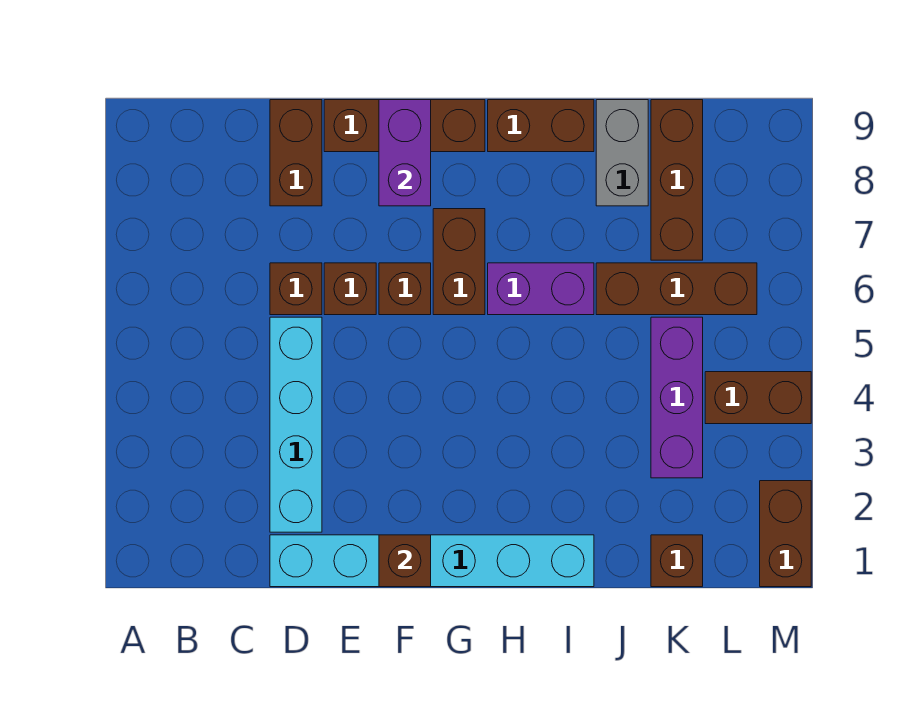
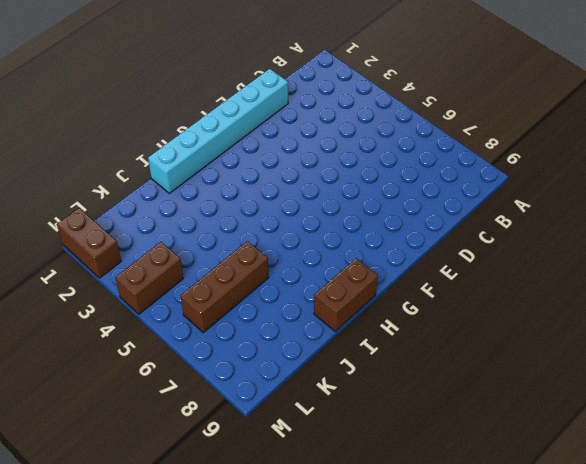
none -> cyan brick D2:D5 level 1
none -> brown brick D6 level 1
none -> brown brick D8:D9 level 1

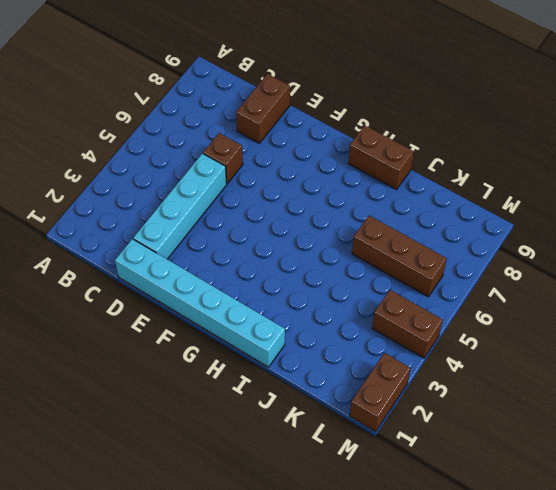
none -> brown brick E6 level 1
none -> brown brick E9:G9 level 1
none -> brown brick F6 level 1

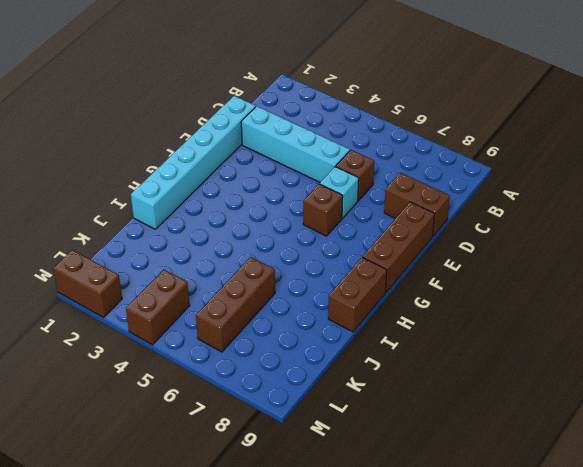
cyan brick E6 level 1 -> brown brick E6 level 1
none -> brown brick G6:G7 level 1
none -> purple brick H6:I6 level 1
none -> grey brick J8:J9 level 1

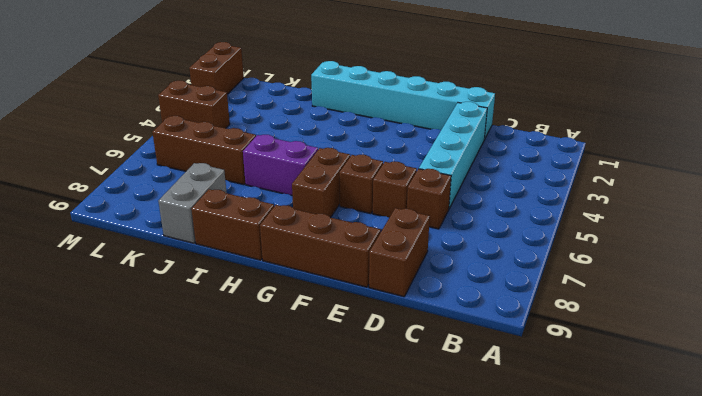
none -> brown brick K1 level 1
none -> purple brick K3:K5 level 1
none -> brown brick K7:K9 level 1

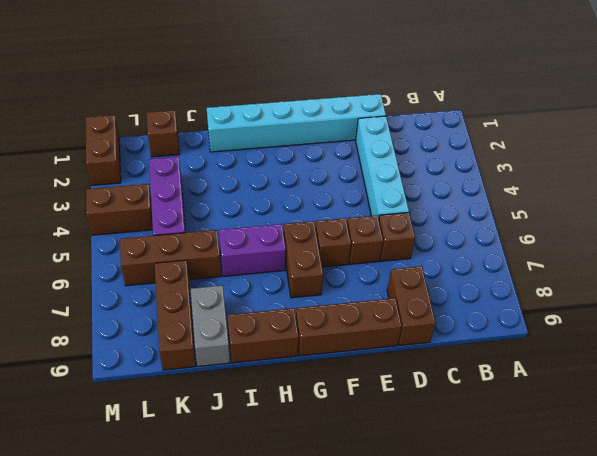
none -> brown brick F1 level 2
none -> purple brick F8:F9 level 2

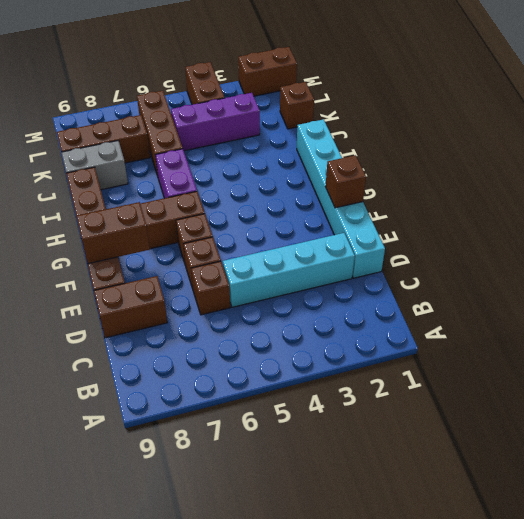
brown brick F8:F9 level 2 -> purple brick F8:F9 level 2

